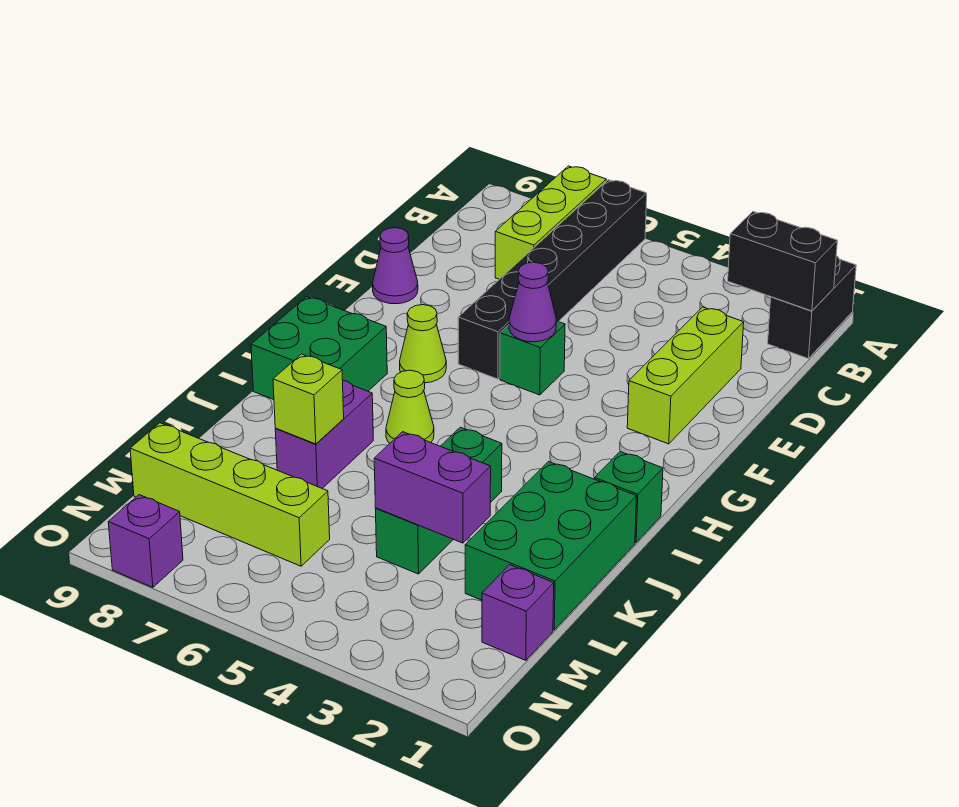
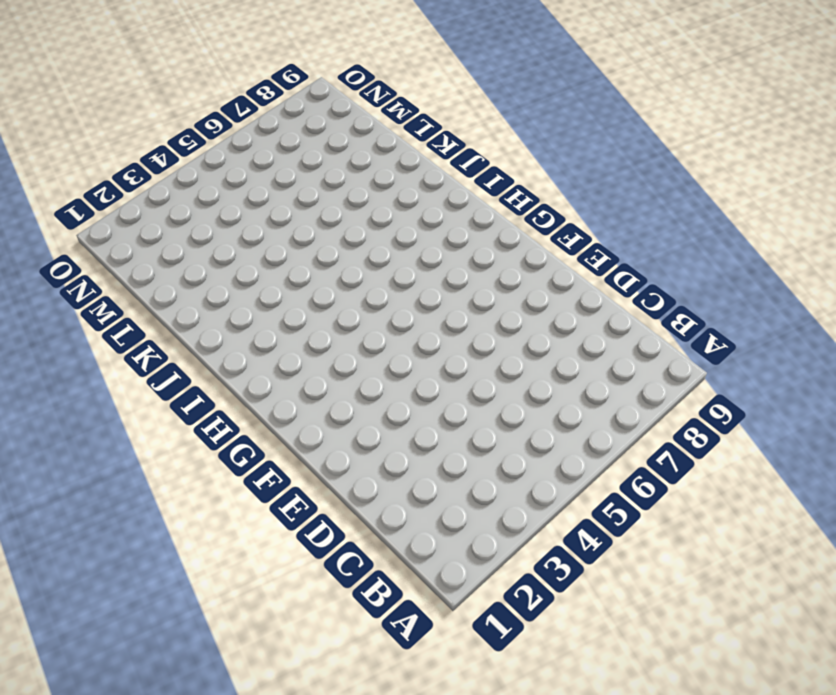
none -> black brick A1:B1 level 1
none -> black brick A6:F6 level 1
none -> lime brick A7:C7 level 1

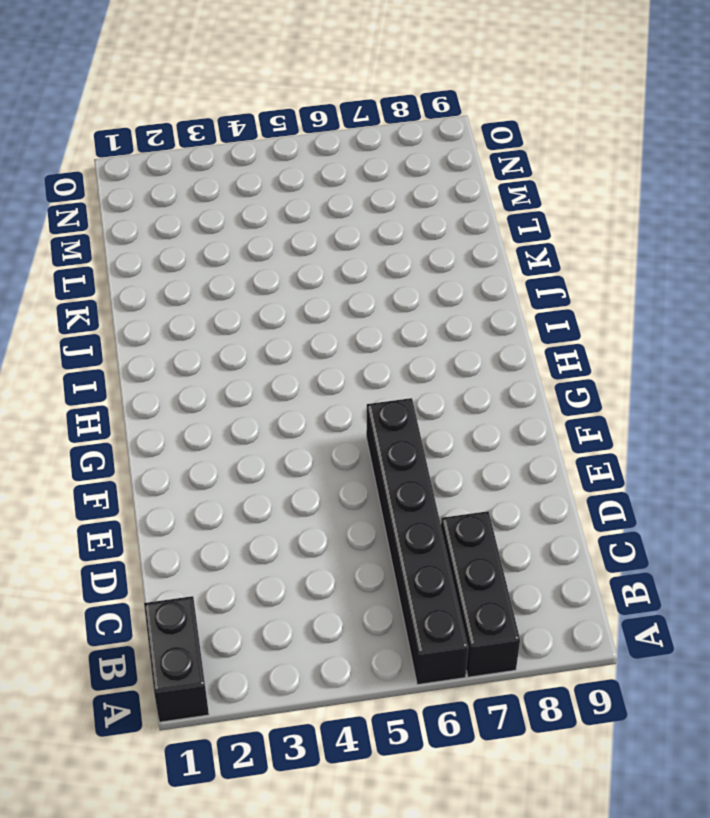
black brick A7:C7 level 1 -> lime brick A7:C7 level 1
none -> lime brick D2:F2 level 1
none -> purple cone E9 level 1
none -> green brick F5 level 1

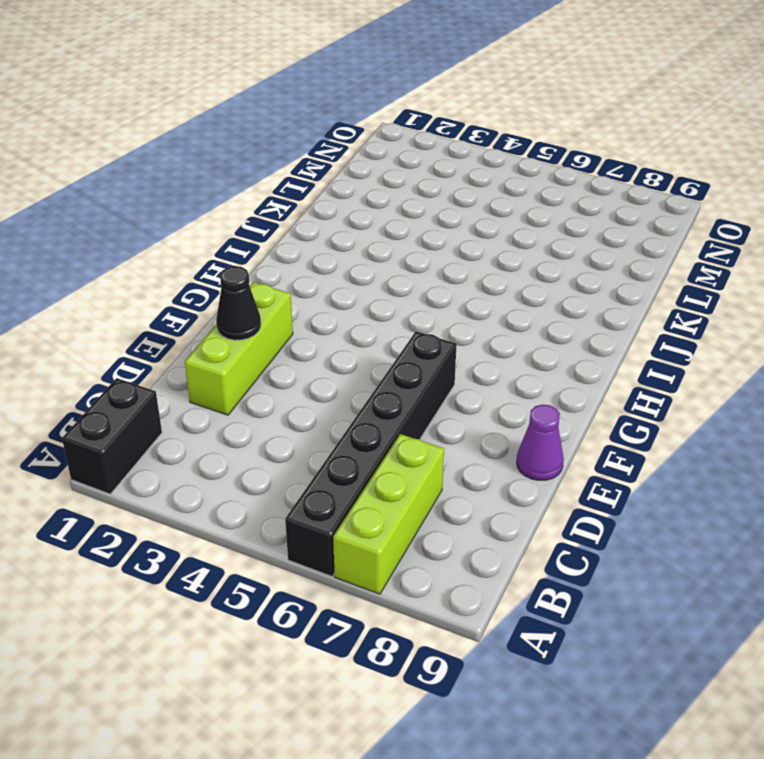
black cone E2 level 2 -> none
none -> green brick F5 level 1
none -> lime cone G7 level 1
none -> green brick H8:I9 level 1

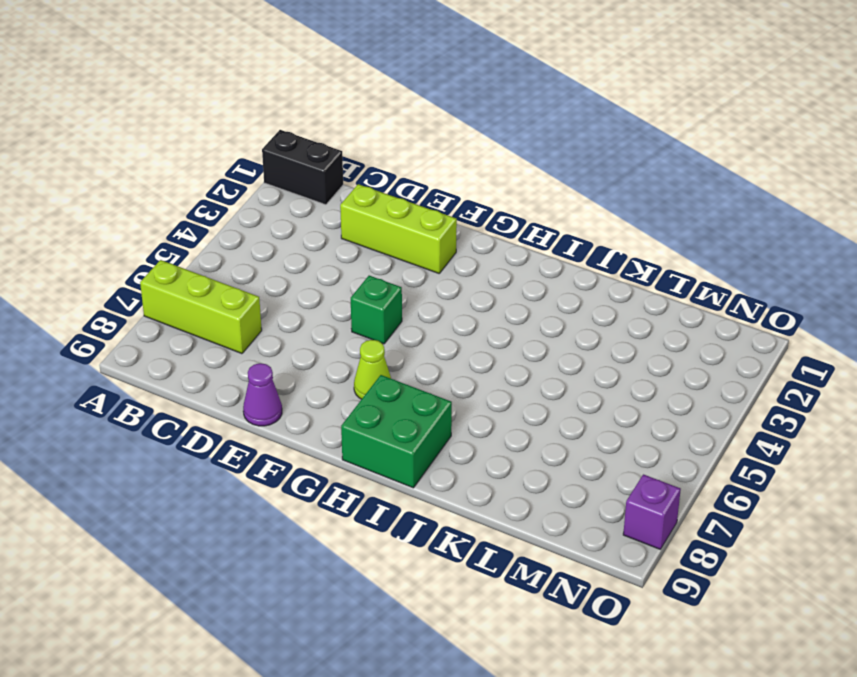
none -> black brick A6:F6 level 1
none -> green brick I1 level 1
none -> lime cone I6 level 1

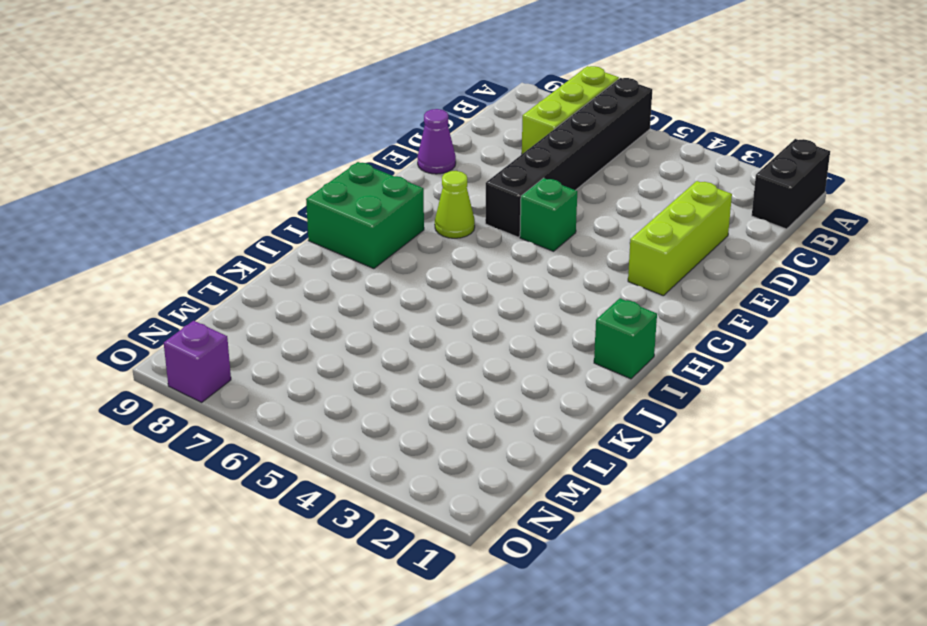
none -> lime cone I6 level 1
none -> green brick J1:L2 level 1
none -> green brick J4:L4 level 1

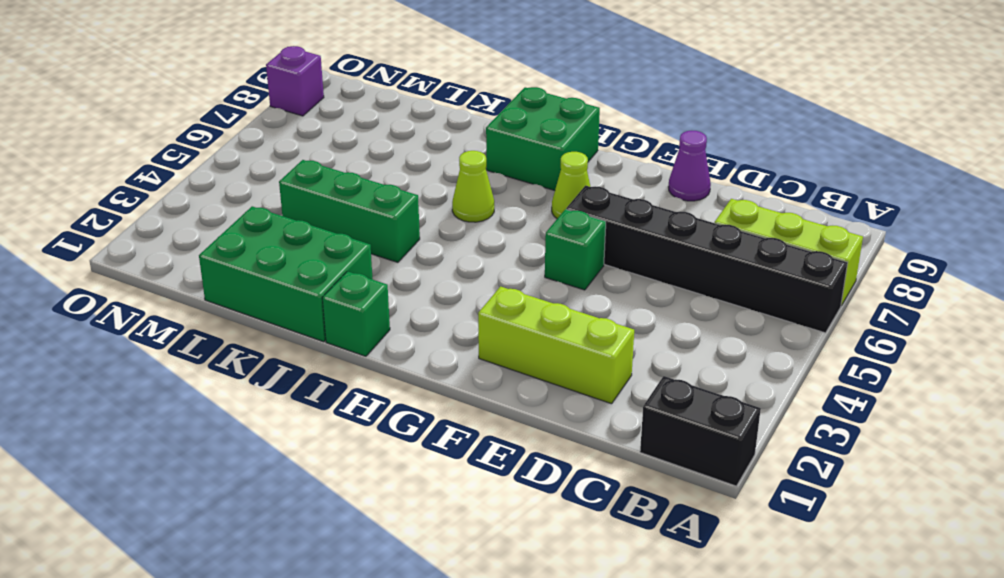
none -> purple brick J7:K7 level 1
none -> purple brick M1 level 1
none -> lime brick M6:M9 level 1

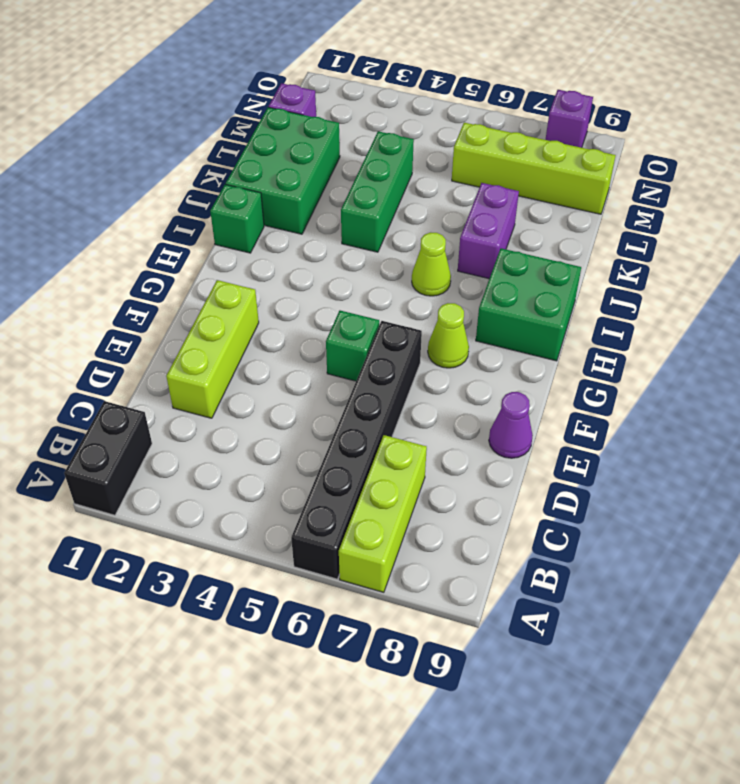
none -> black brick B1:B2 level 2
none -> purple cone F5 level 2
none -> lime brick K7 level 2

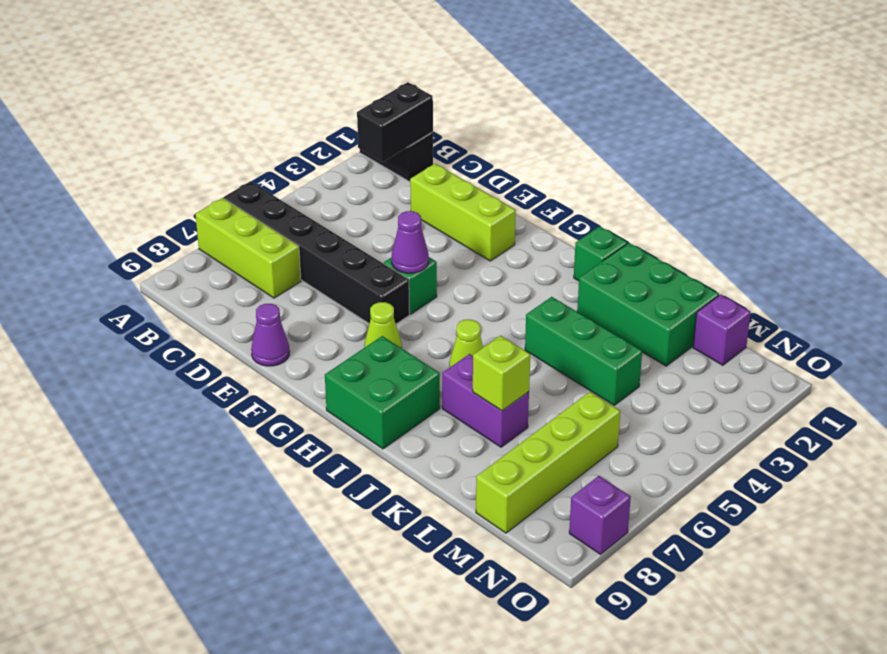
none -> purple brick L3:L4 level 2

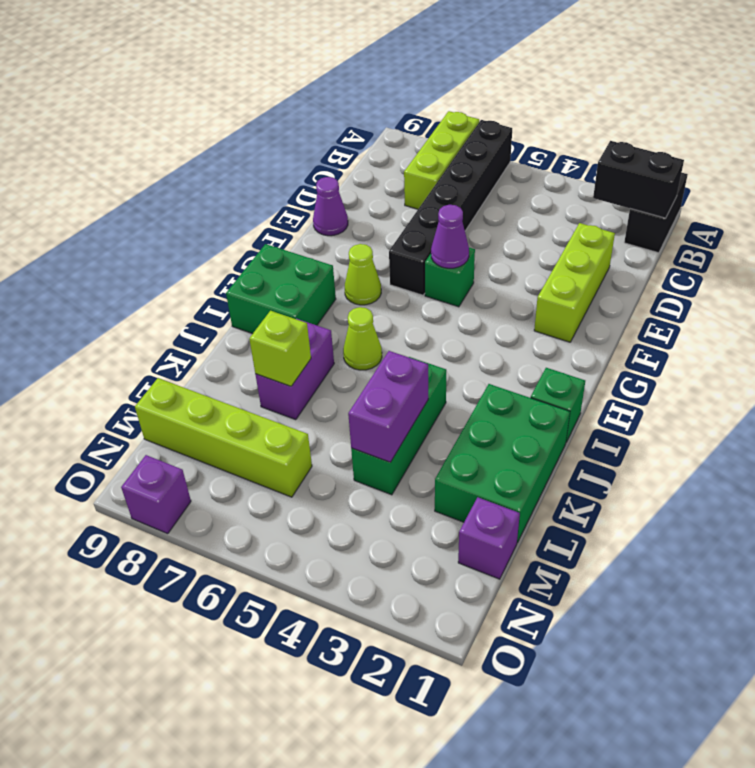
purple brick K4:L4 level 2 -> purple brick L3:L4 level 2

